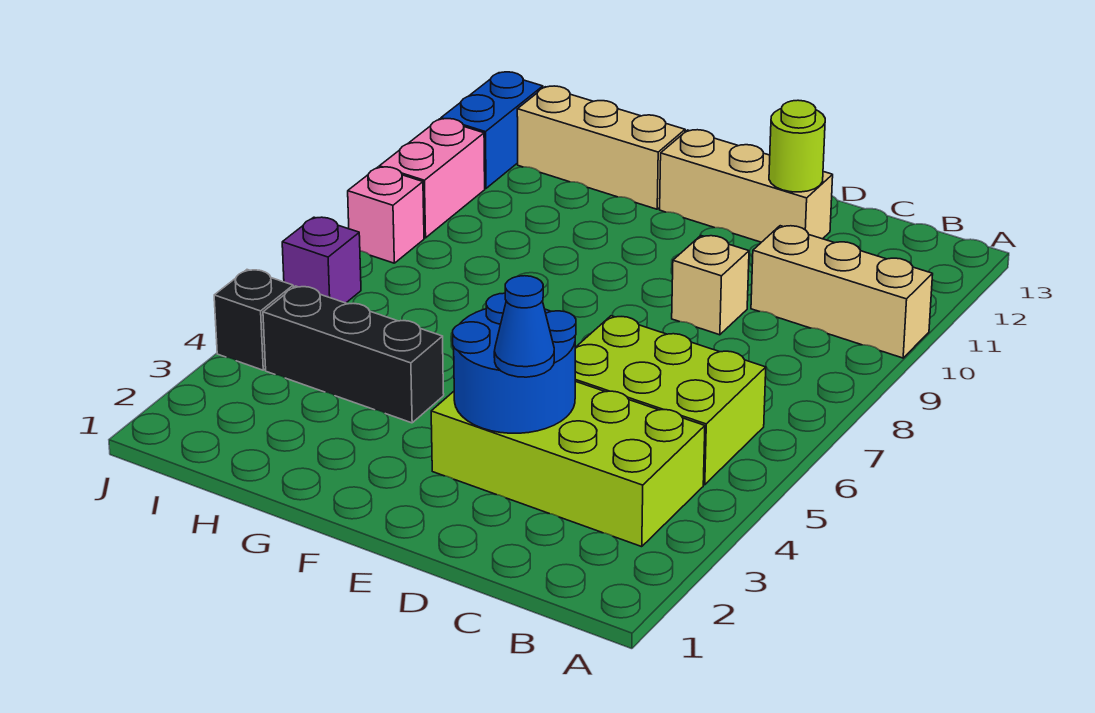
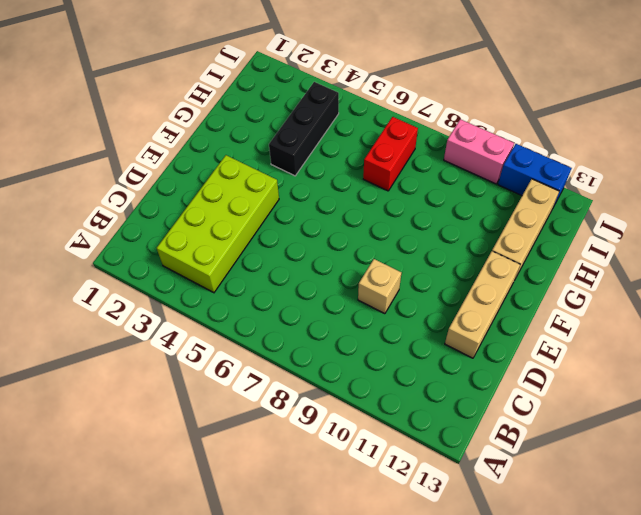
red brick H7:I7 level 1 -> none
none -> tan brick A10:C10 level 1
none -> lime brick B5:D6 level 1
none -> black brick J4 level 1

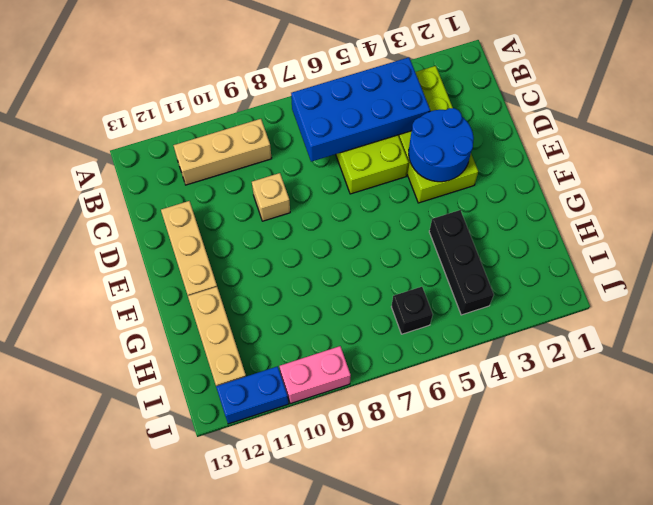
blue brick B4:C7 level 2 -> none
tan brick B9:B11 level 1 -> tan brick A10:C10 level 1
black brick I6 level 1 -> black brick J4 level 1
none -> purple brick J6 level 1
none -> pink brick J8 level 1
none -> lime round brick D12 level 2

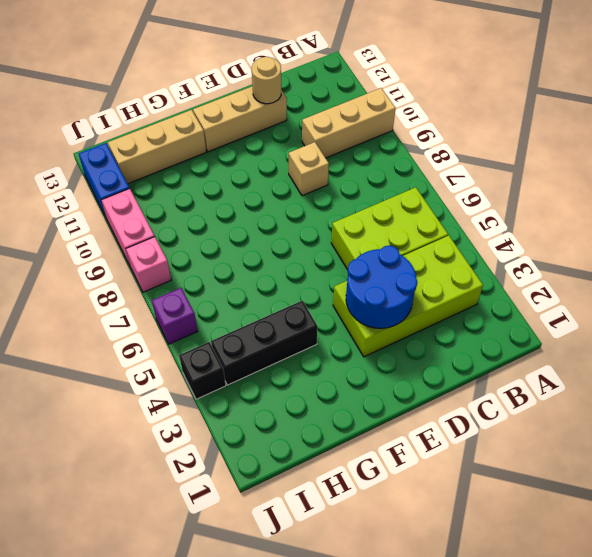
tan round brick D12 level 2 -> lime round brick D12 level 2
none -> blue cone D3 level 3

